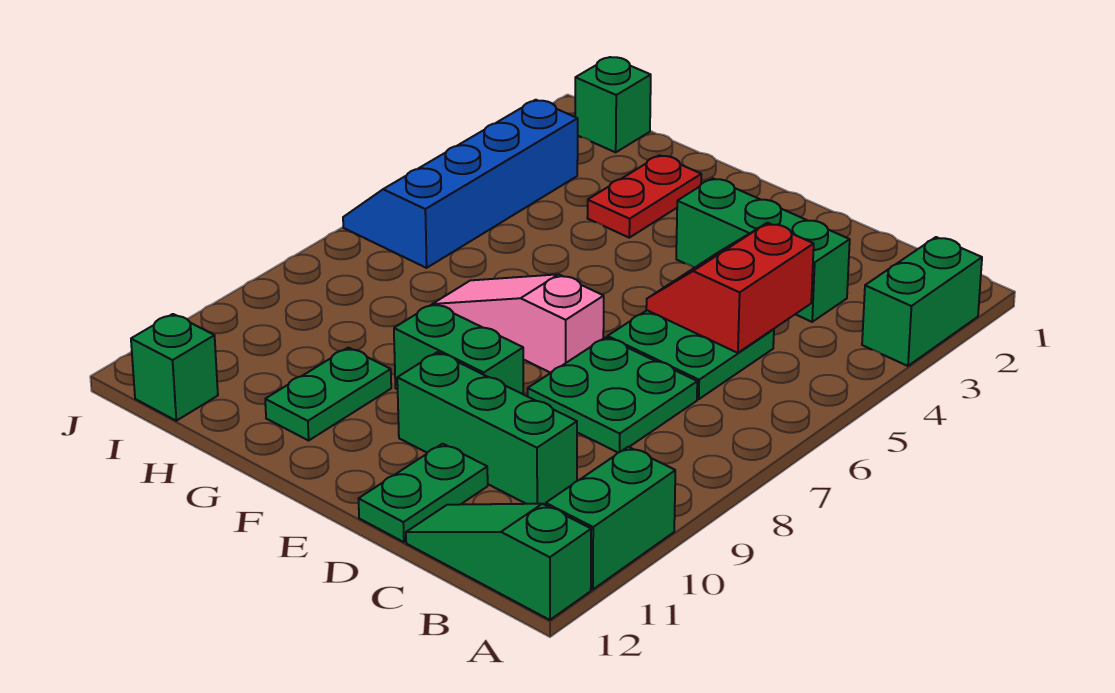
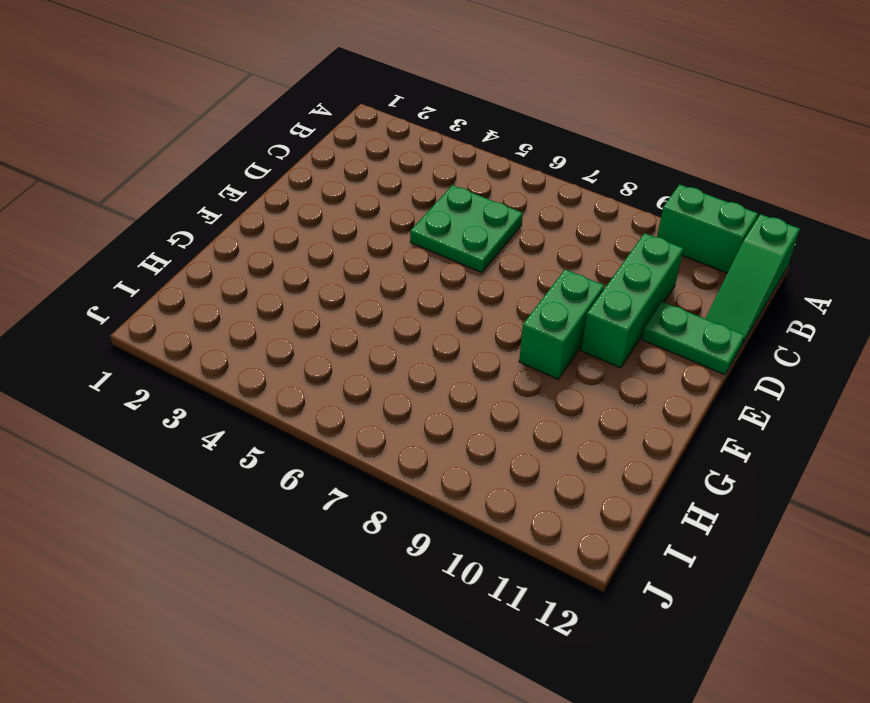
none -> green brick A2:A3 level 1
none -> green brick C3:E3 level 1
none -> green plate C7:D8 level 1

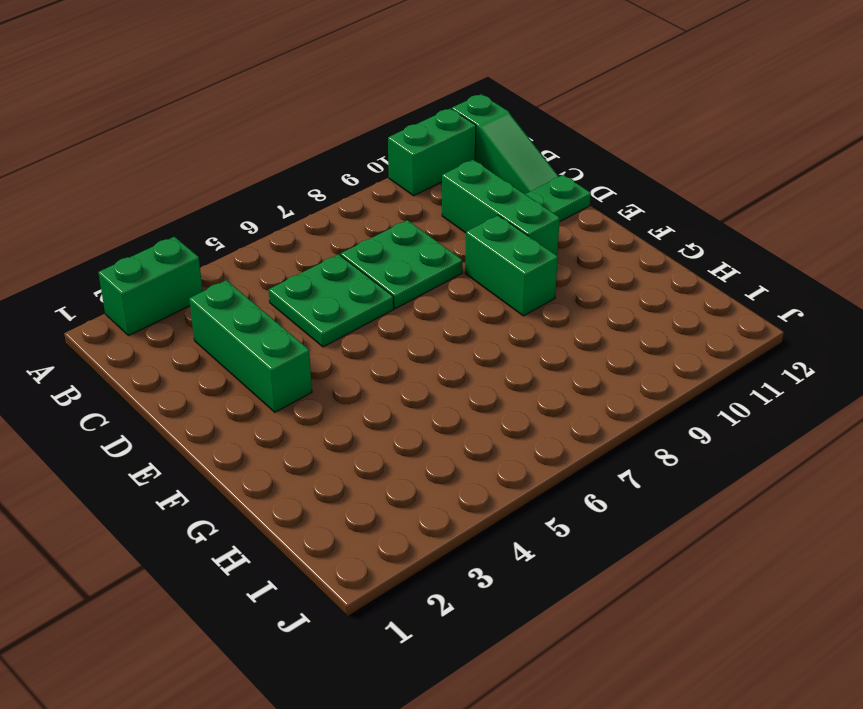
none -> pink slope E7:G7 level 1 top E
none -> red plate G2:G3 level 1
none -> green plate G10:G11 level 1

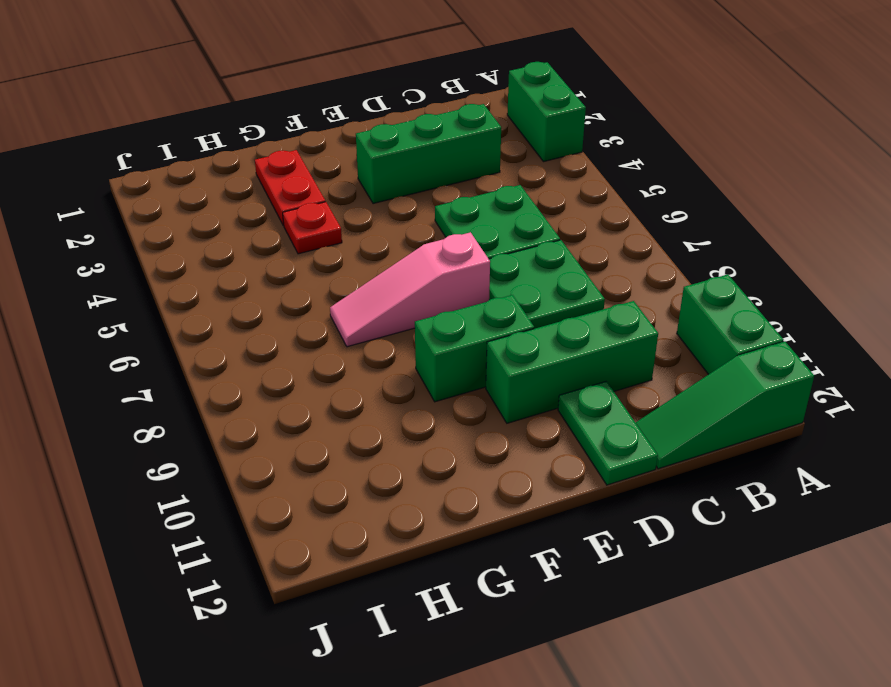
red plate G4 level 1 -> none
none -> green plate G10:G11 level 1
none -> green brick I1 level 1
none -> blue slope I3:J6 level 1 top I

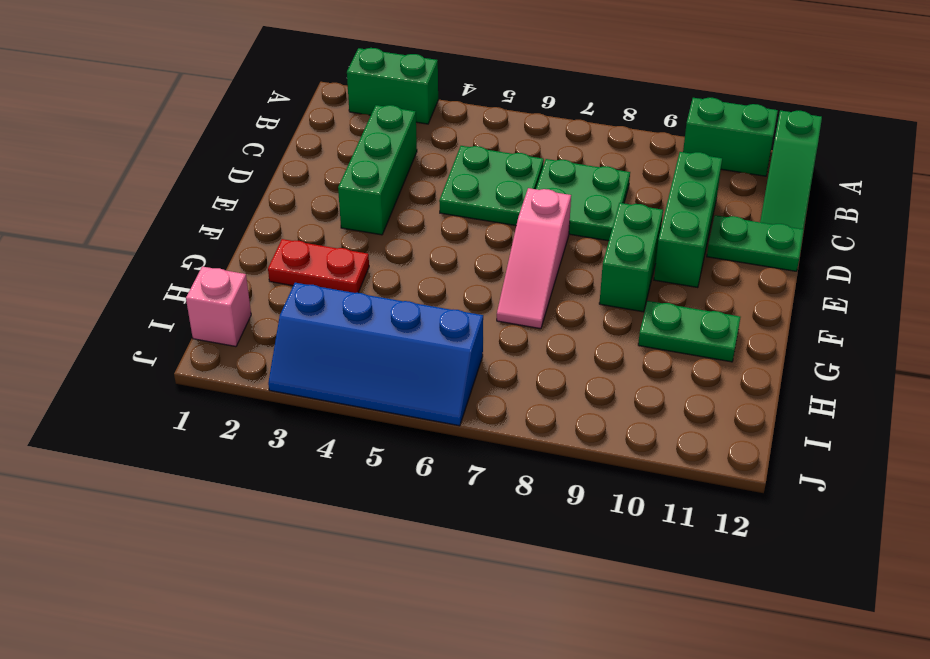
pink brick I1 level 1 -> green brick I1 level 1
none -> green brick I12 level 1
none -> red slope C4:D5 level 2 top C

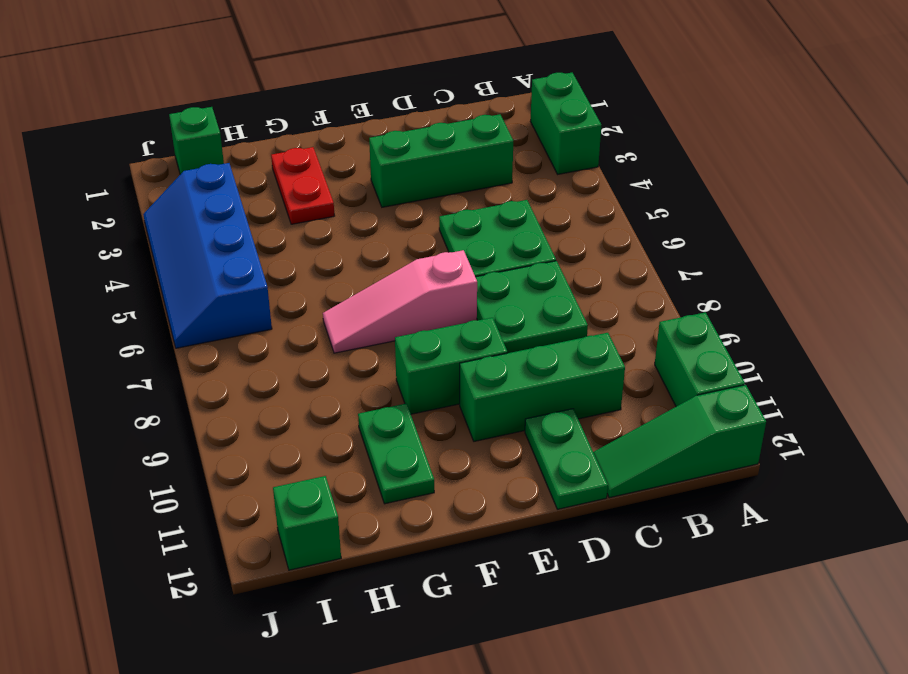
none -> red slope C4:D5 level 2 top C

